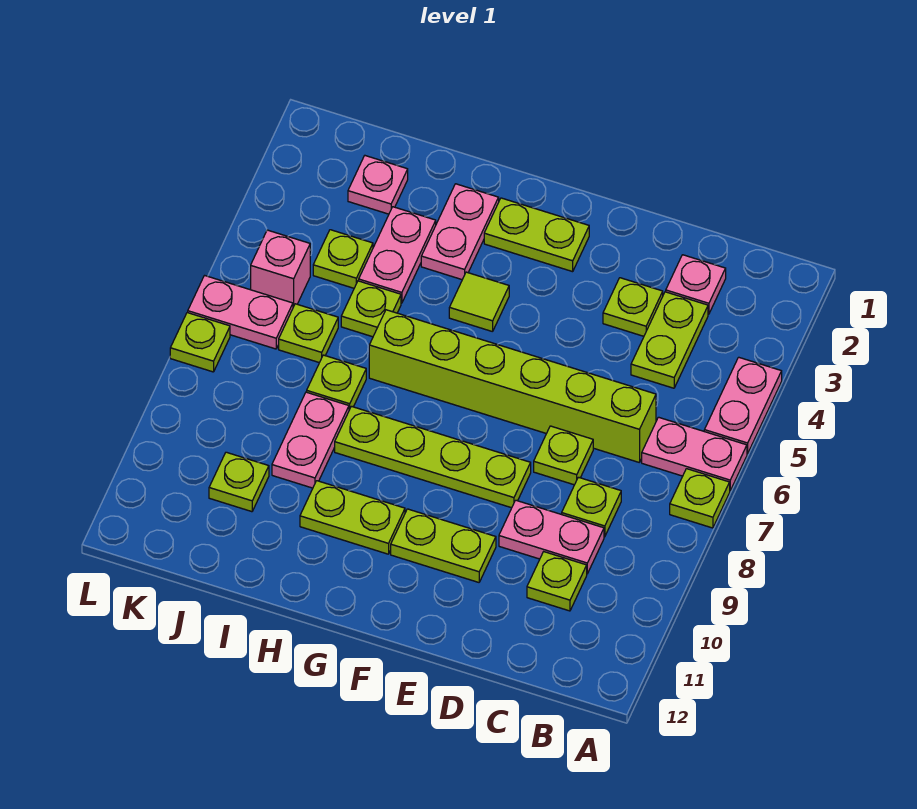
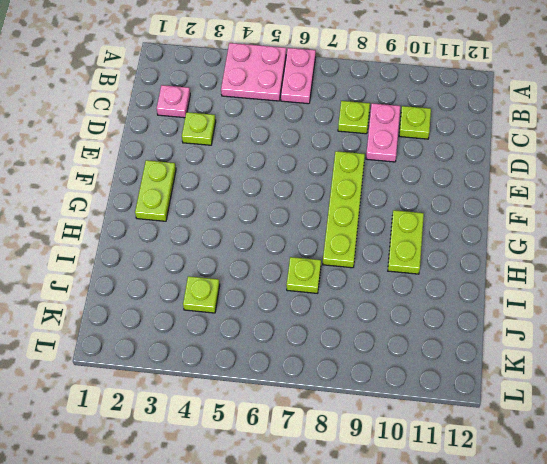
pink plate A4:B5 level 1 -> pink plate A4:A5 level 1
none -> lime plate A7 level 1
none -> lime plate C3:C4 level 1
none -> lime brick C6:H6 level 1

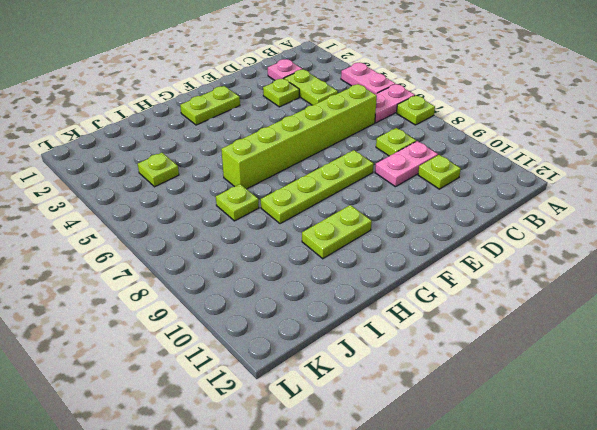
none -> lime plate D7 level 1
none -> lime plate E10:F10 level 1
none -> lime tile G4 level 1

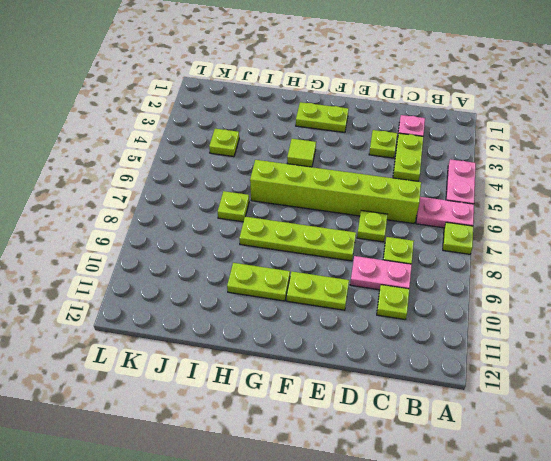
none -> pink plate H2:H3 level 1
none -> pink plate I3:I4 level 1
none -> lime plate I5 level 1

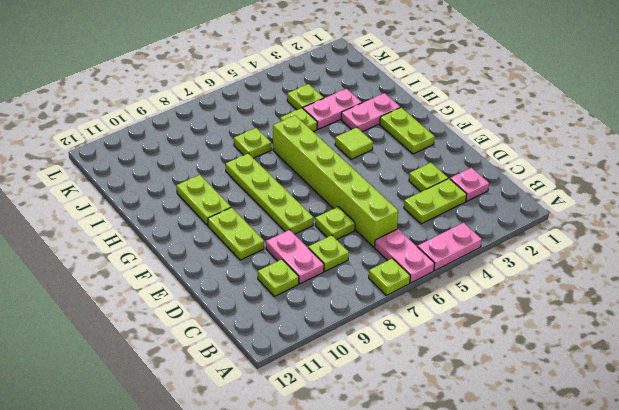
none -> pink plate I8:I9 level 1
none -> pink plate J2 level 1
none -> lime plate J6 level 1

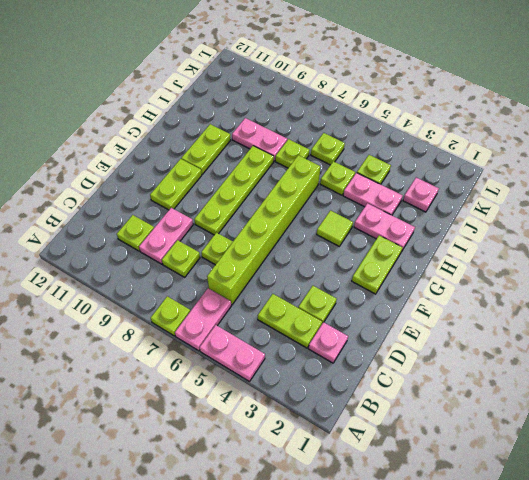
none -> lime plate J10 level 1
none -> pink brick K5 level 1
none -> pink plate K6:L6 level 1

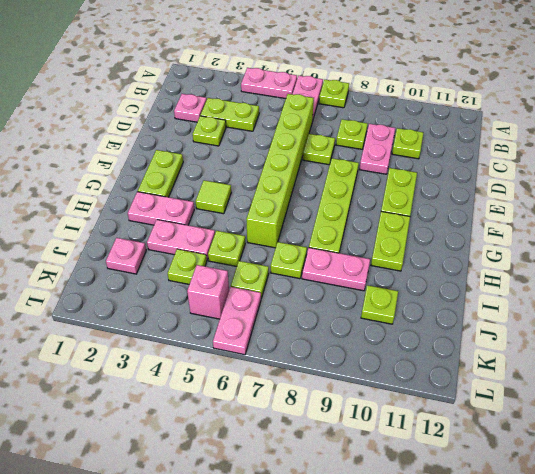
none -> lime plate L7 level 1

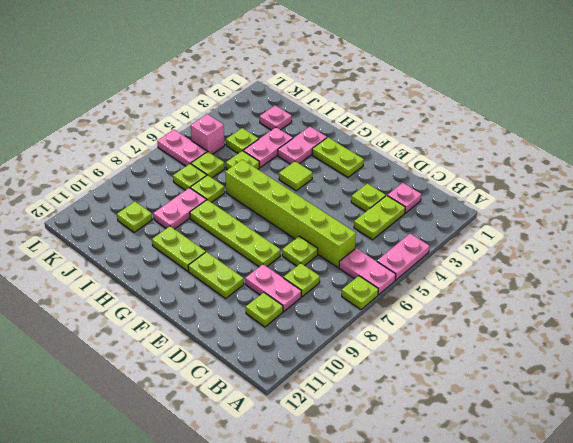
lime plate J7 level 1 -> lime plate L7 level 1

